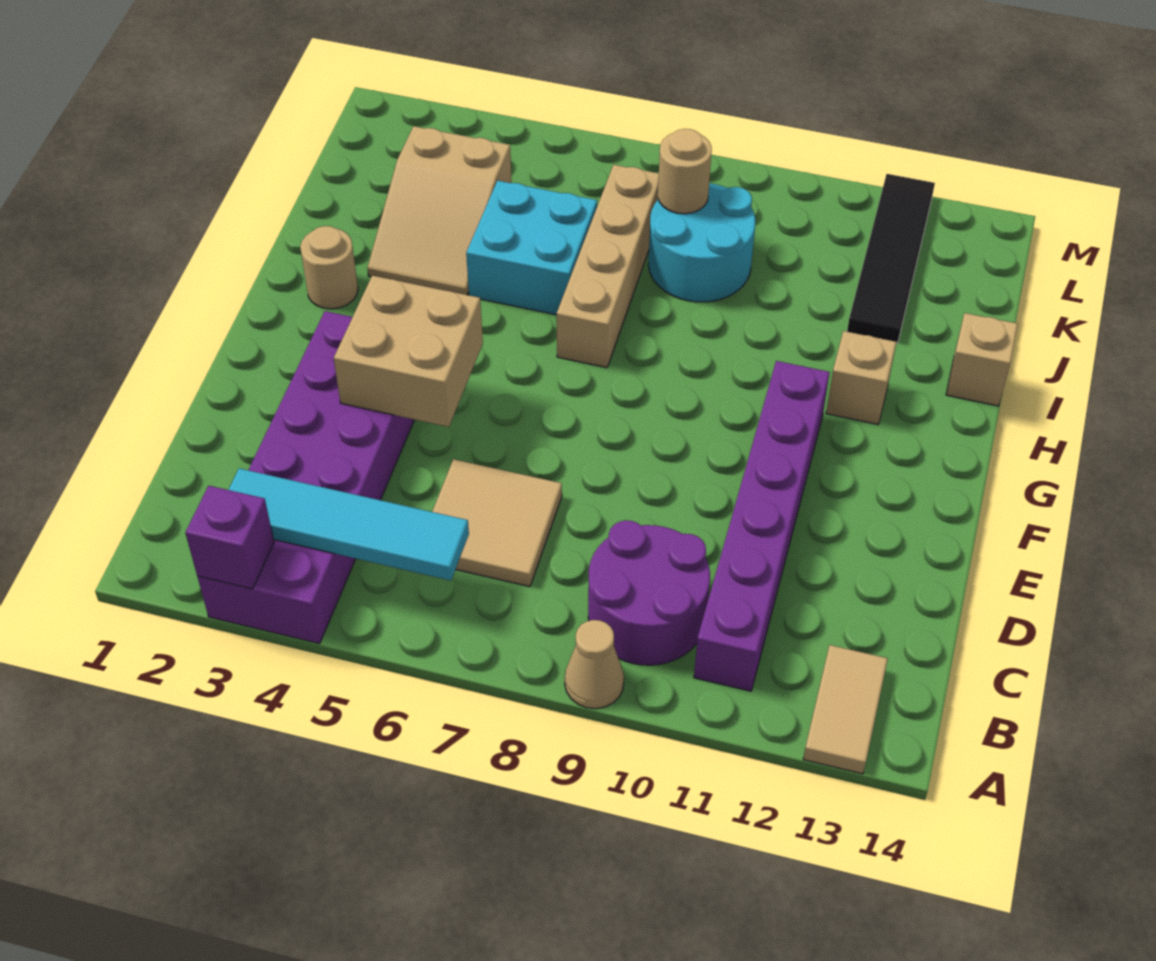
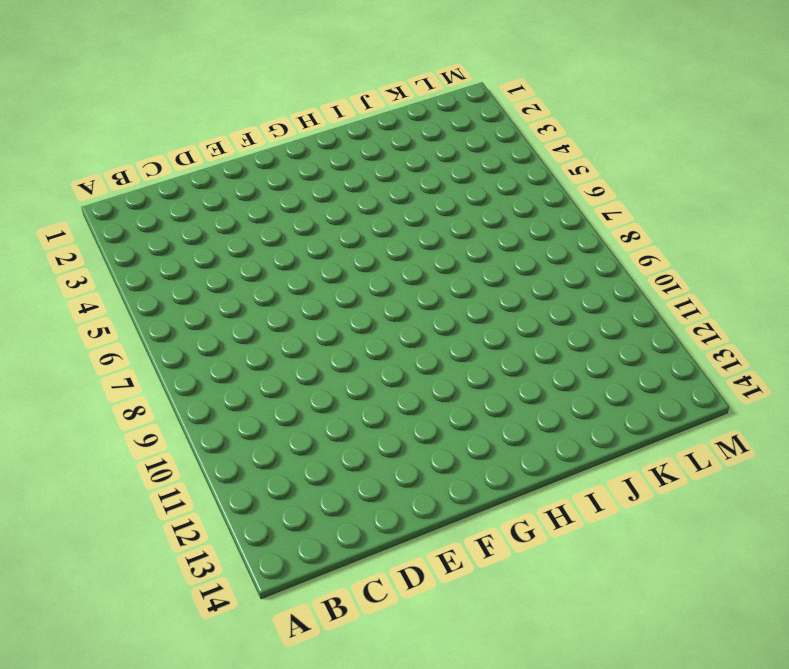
none -> purple brick A3:F4 level 1
none -> tan cone A9 level 1
none -> tan tile A13:B13 level 1

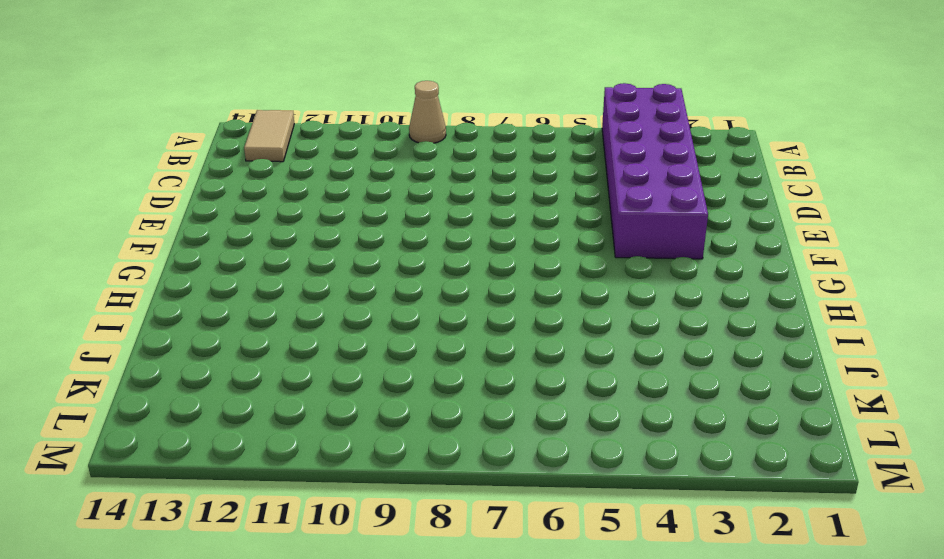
none -> purple round brick B9:C10 level 1
none -> purple brick B11:G11 level 1
none -> tan tile C6:D7 level 1

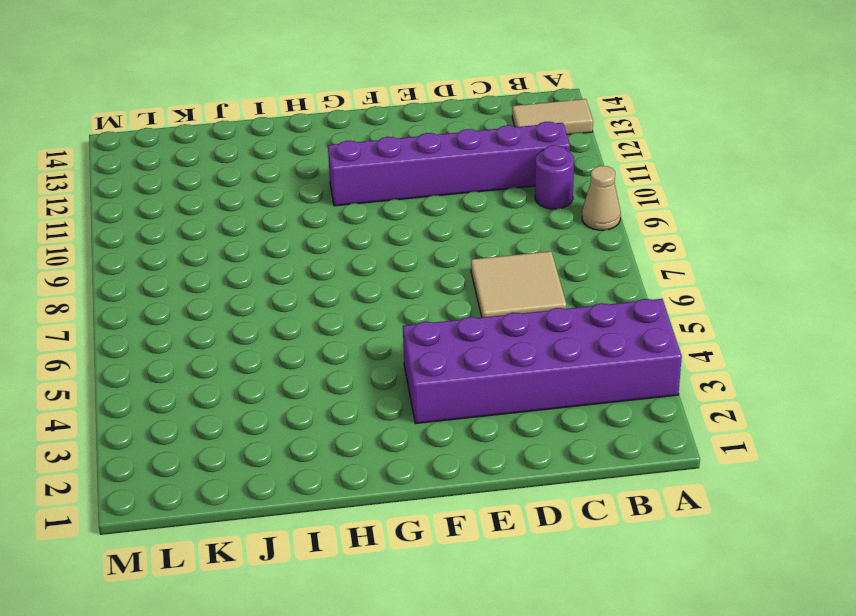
purple round brick B10 level 1 -> purple round brick B9:C10 level 1
none -> tan round brick H2 level 1
none -> tan brick H7:K7 level 1
none -> tan brick H12 level 1

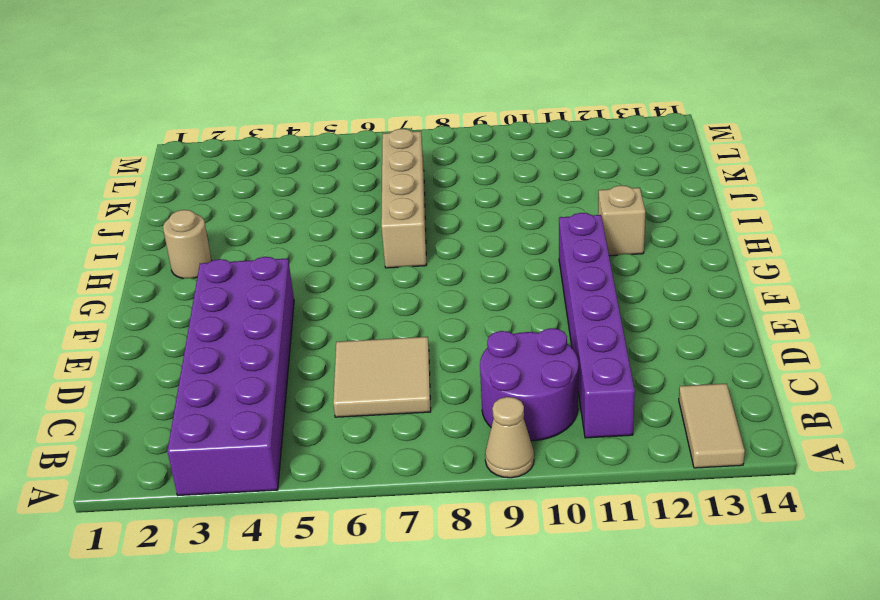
none -> tan slope I3:K4 level 1 top K
none -> cyan brick I5:J6 level 1
none -> tan brick I14 level 1

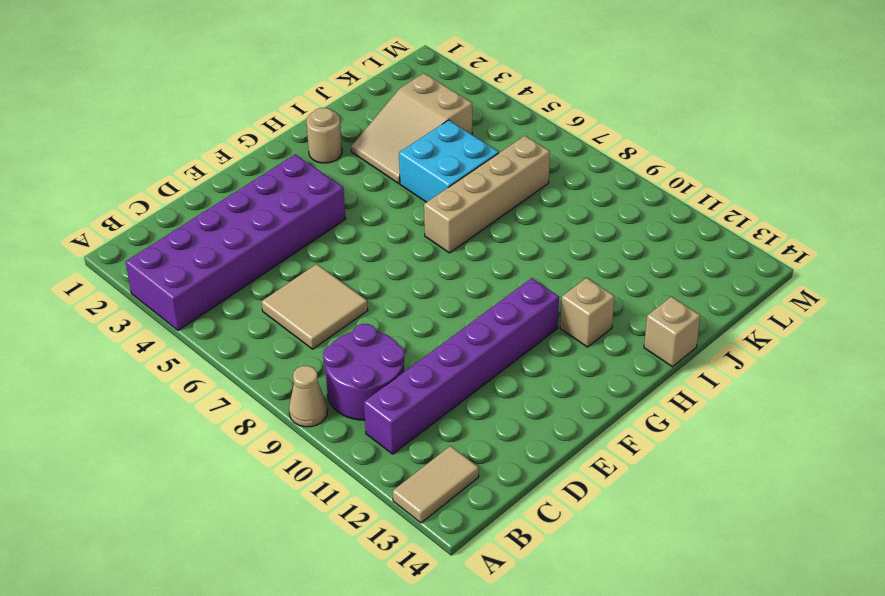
none -> cyan round brick J8:K9 level 1
none -> black tile J12:M12 level 1
none -> purple brick A3 level 2

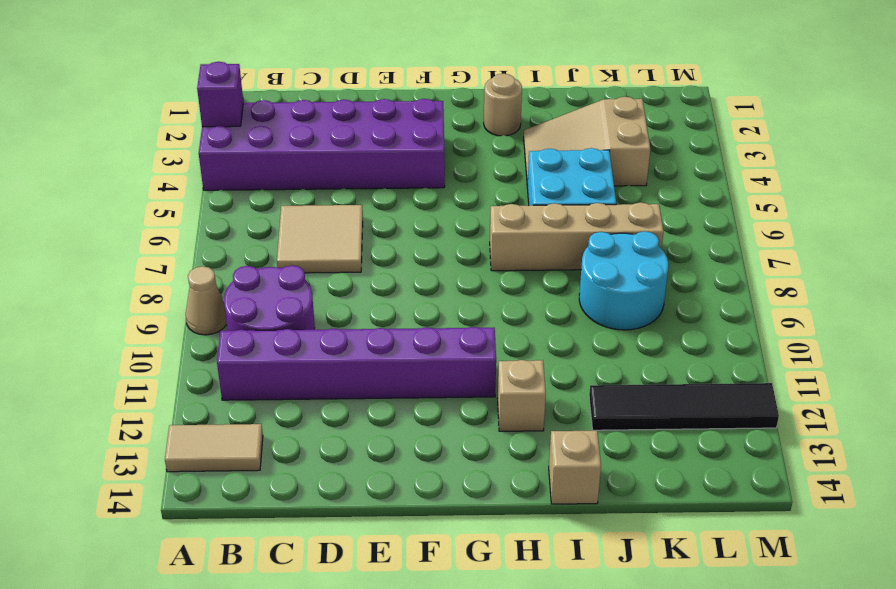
none -> cyan tile B3:B6 level 2
none -> tan brick E4:F5 level 2
none -> tan round brick K8 level 2

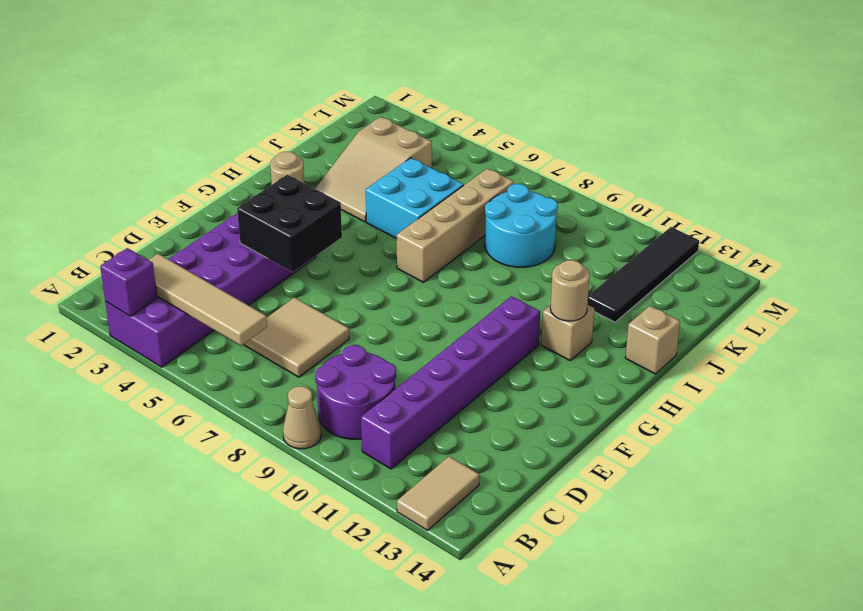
tan tile B3:B6 level 2 -> cyan tile B3:B6 level 2
black brick E4:F5 level 2 -> tan brick E4:F5 level 2
tan round brick H12 level 2 -> tan round brick K8 level 2

